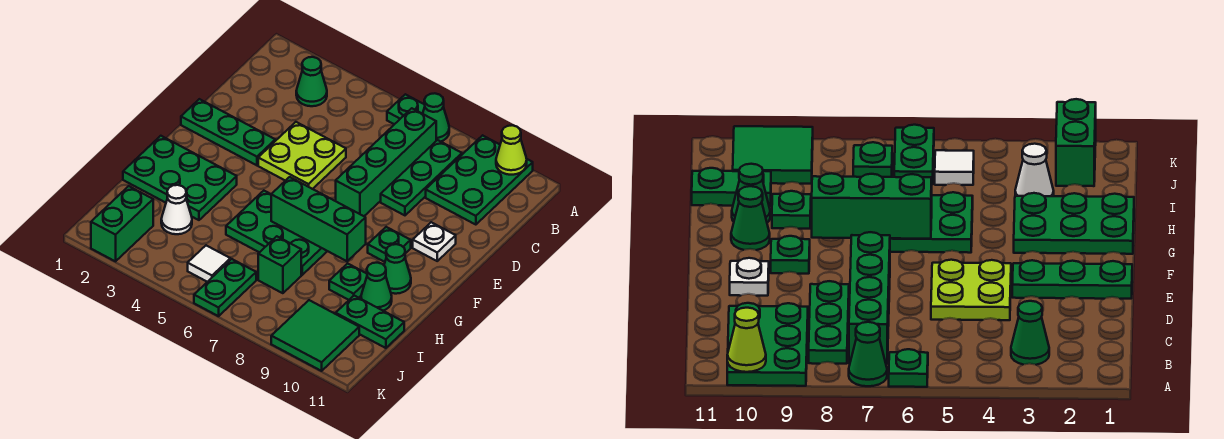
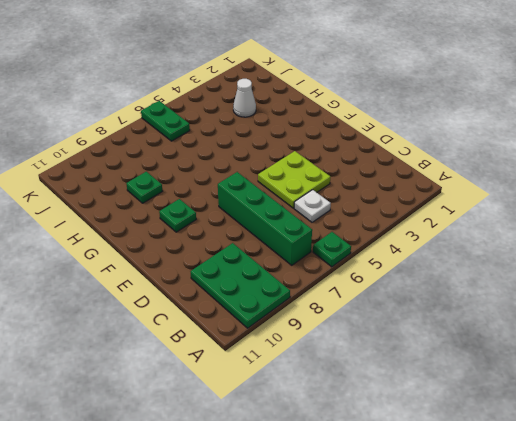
white plate C5 level 1 -> white plate E10 level 1
none -> green cone A7 level 1
none -> green cone B3 level 1
none -> green plate B8:D8 level 1

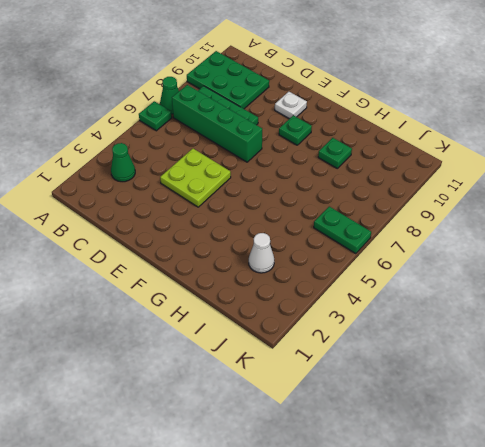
none -> green plate E1:E3 level 1
none -> green plate G1:H3 level 1
none -> green plate G5:H7 level 1

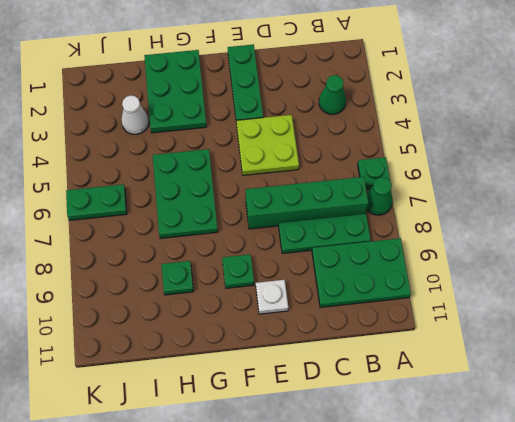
none -> green cone G10 level 1
none -> green cone H10 level 1
none -> green brick I7 level 1

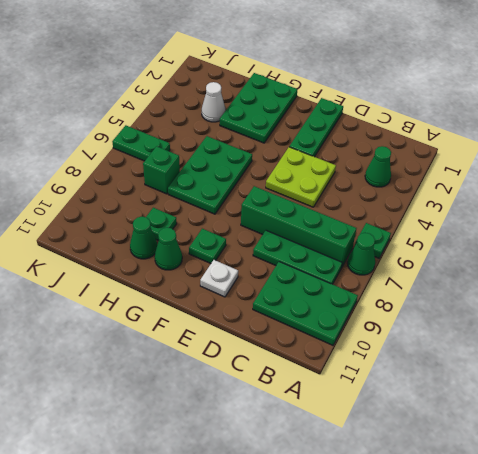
none -> green plate I10:I11 level 1
none -> green brick J2:K2 level 1
none -> white tile J5 level 1

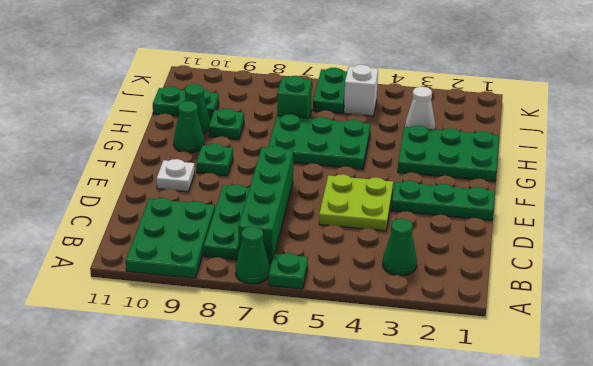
white brick J5 level 1 -> white tile J5 level 1
none -> green brick J2:K2 level 1
none -> green tile J9:K10 level 1
none -> lime cone A10 level 2

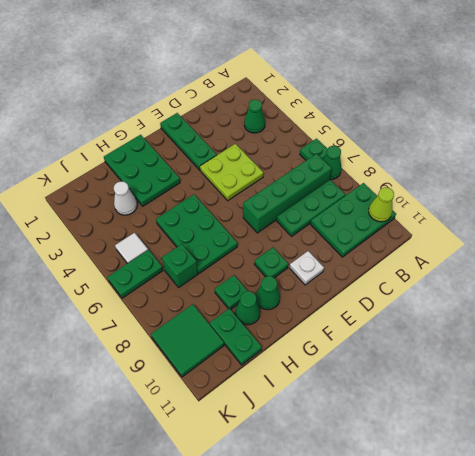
none -> green brick J2:K2 level 1
none -> green brick G6:G8 level 2

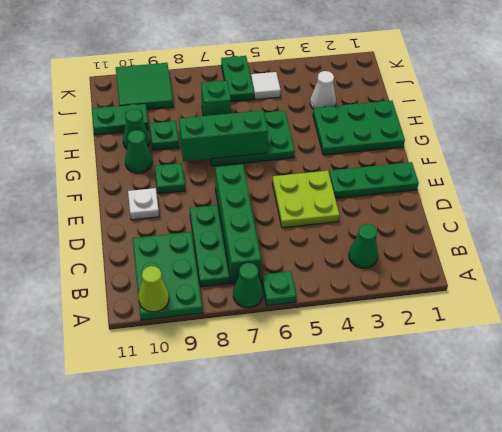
none -> green brick J2:K2 level 1

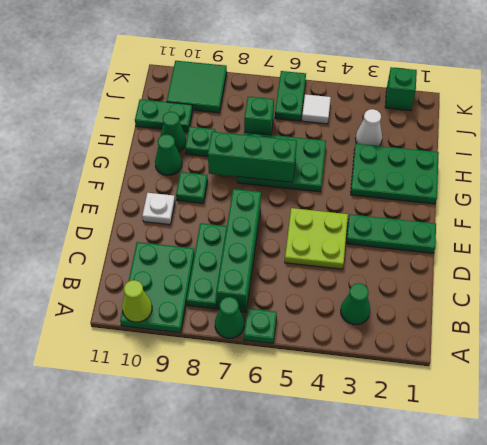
green brick K2 level 1 -> green brick J2:K2 level 1

